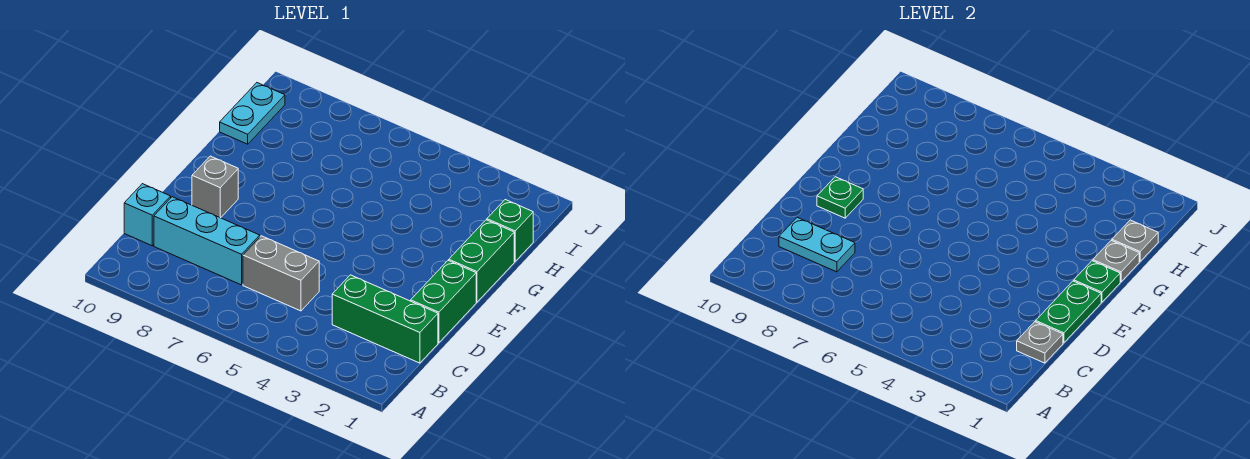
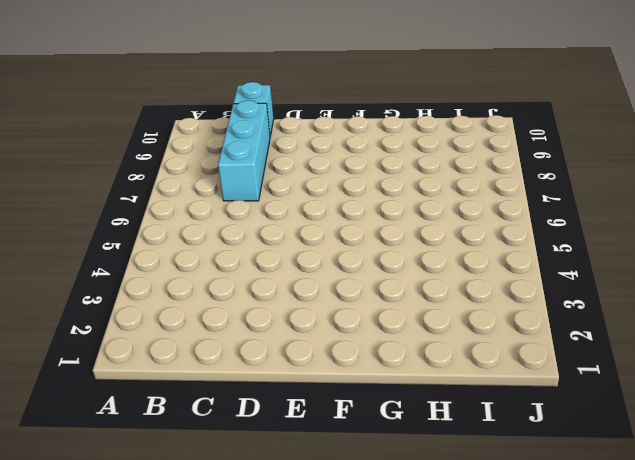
none -> green brick C1:C3 level 1
none -> grey brick C5:C6 level 1
none -> green brick D1:E1 level 1

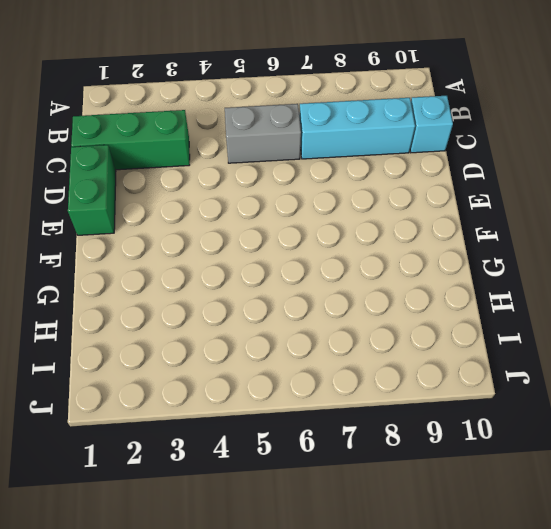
none -> grey brick E9 level 1
none -> green brick F1:G1 level 1
none -> green brick H1 level 1

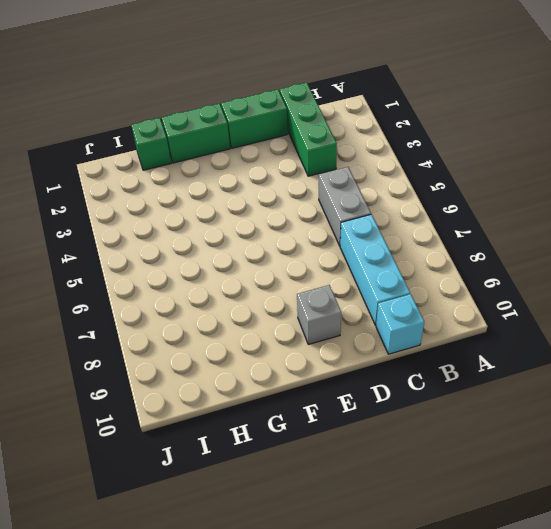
none -> cyan plate H10:I10 level 1
none -> grey plate C1 level 2
none -> cyan plate C8:C9 level 2

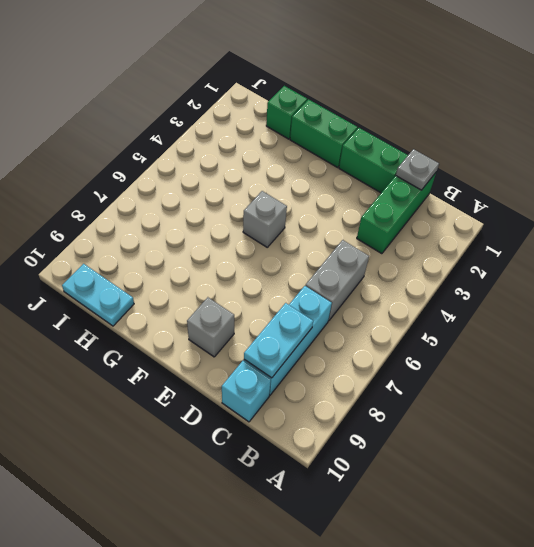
grey brick F5 level 1 -> none
none -> green plate D1:E1 level 2
none -> green plate E9 level 2
none -> green plate F1 level 2

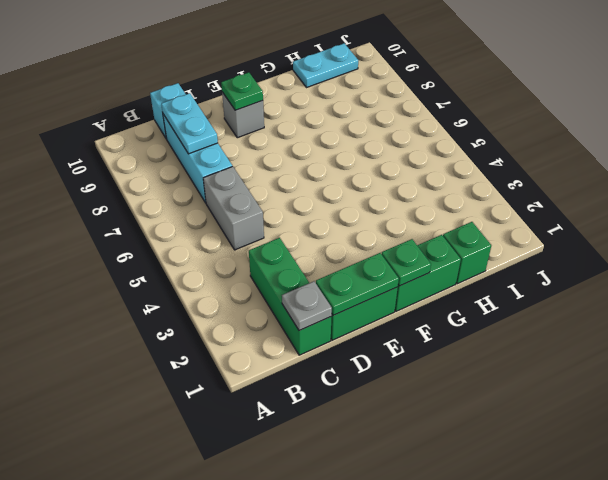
none -> grey plate G1 level 2
none -> grey plate H1 level 2

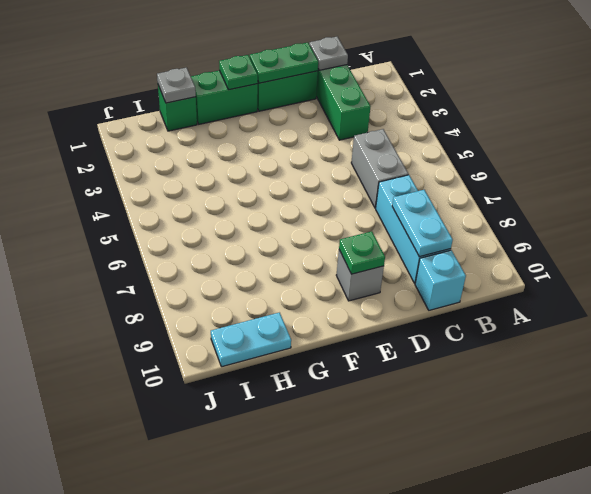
none -> grey plate G1 level 2

